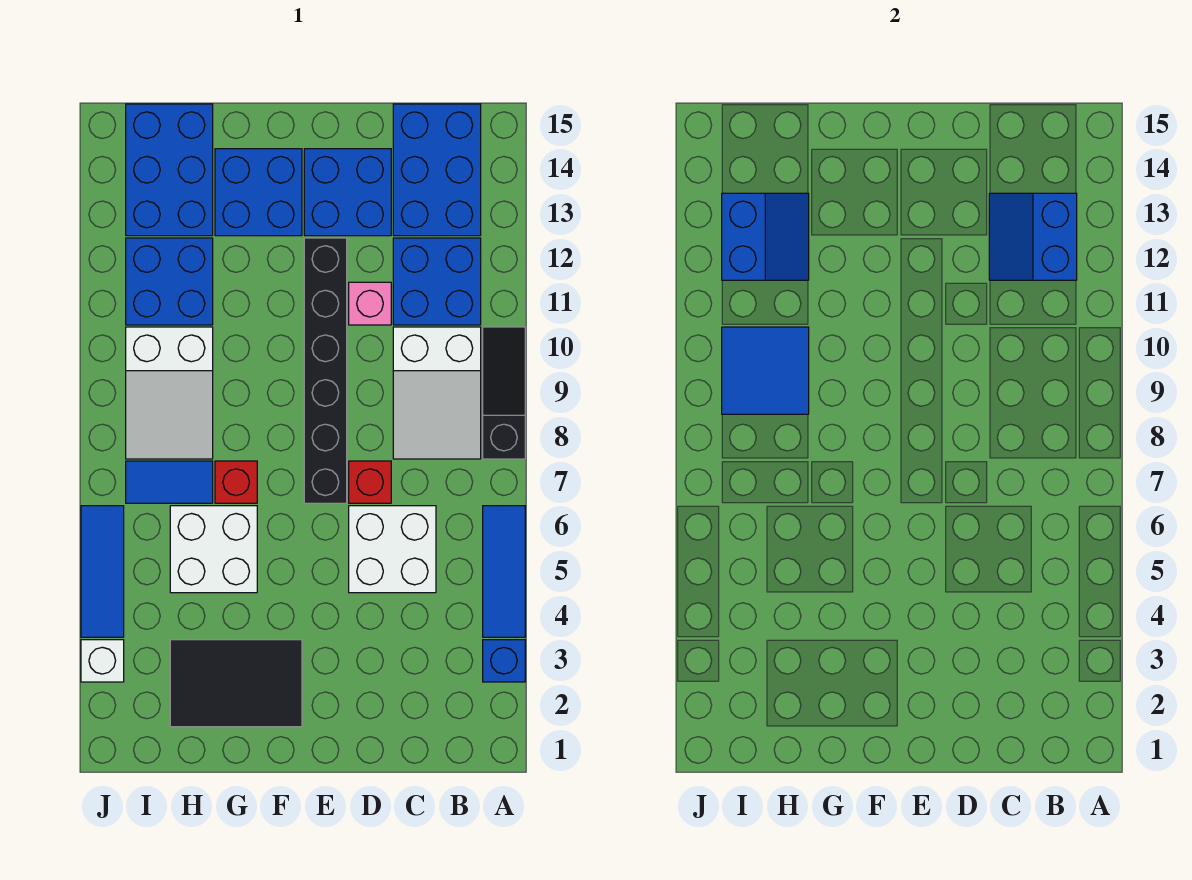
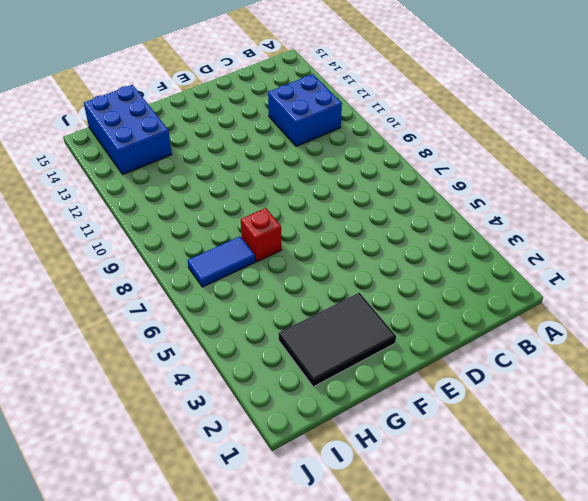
none -> blue brick A3 level 1
none -> blue tile A4:A6 level 1
none -> black slope A8:A10 level 1 top 8

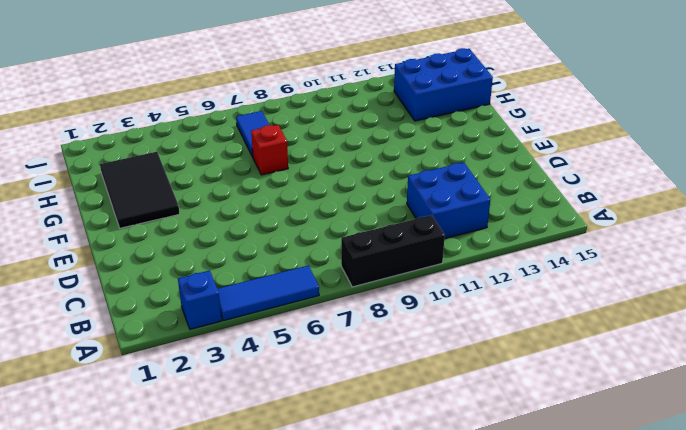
black brick A8:A10 level 1 -> black slope A8:A10 level 1 top 8
none -> white slope B8:C10 level 1 top 10
none -> blue brick B13:C15 level 1
none -> white brick C5:D6 level 1

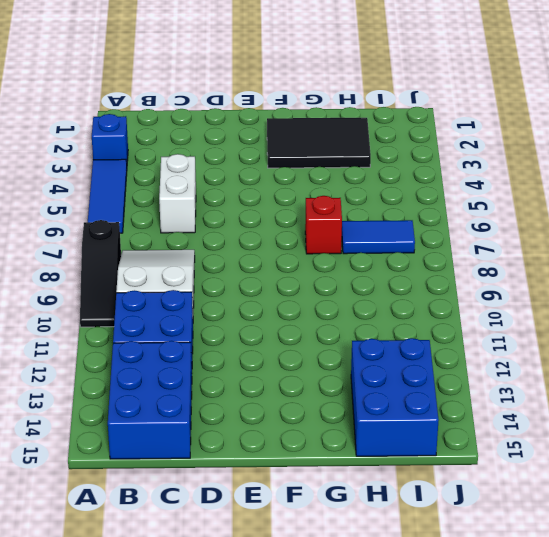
white brick C5:C6 level 1 -> white brick C5:D6 level 1
none -> red brick D7 level 1
none -> pink brick D11 level 1
none -> blue brick D13:E14 level 1

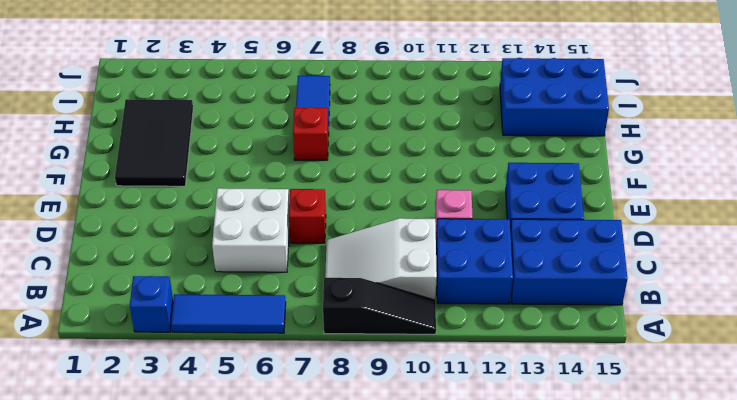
none -> black brick E7:E12 level 1
none -> blue brick F13:G14 level 1
none -> white brick G5:H6 level 1

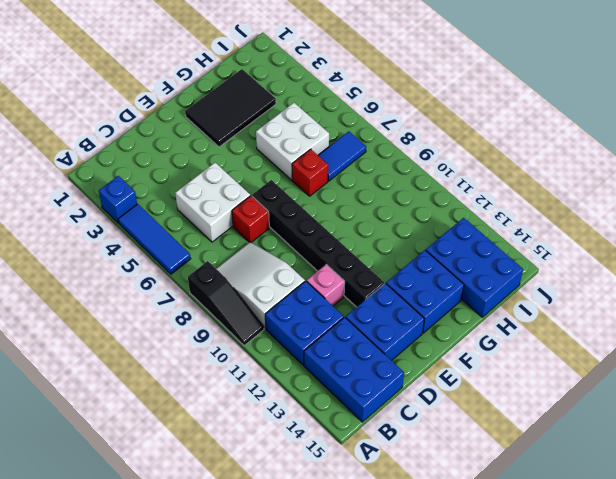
none -> white slope H8:I10 level 1 top 10
none -> blue brick H11:I12 level 1
none -> white brick J3 level 1

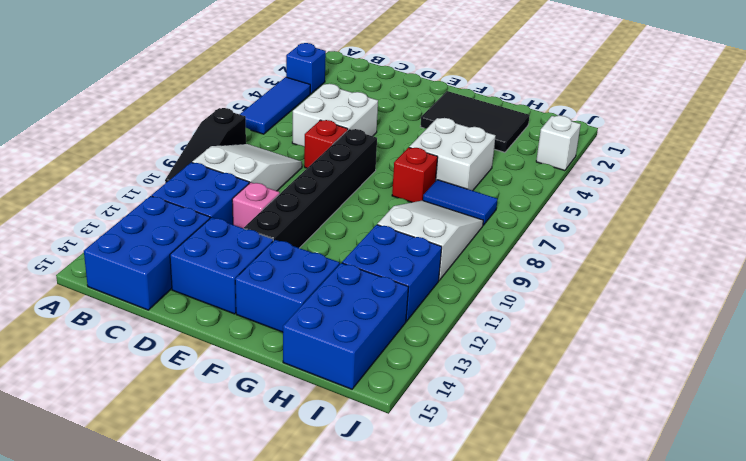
none -> blue tile J4:J6 level 1
none -> blue slope B12:C13 level 2 top B
none -> blue tile H9:I10 level 2

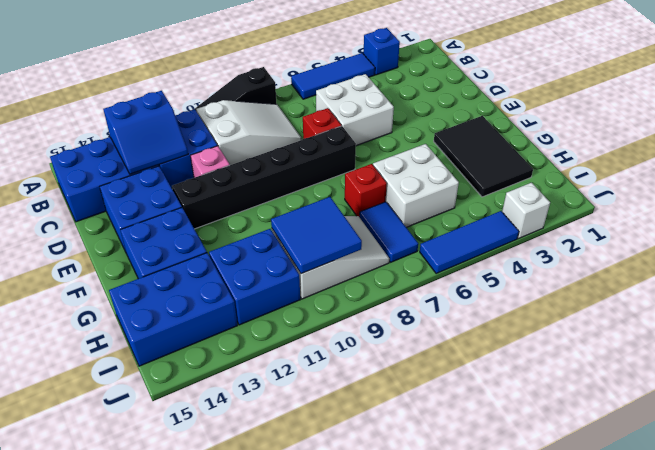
none -> blue slope H12:I13 level 2 top I

